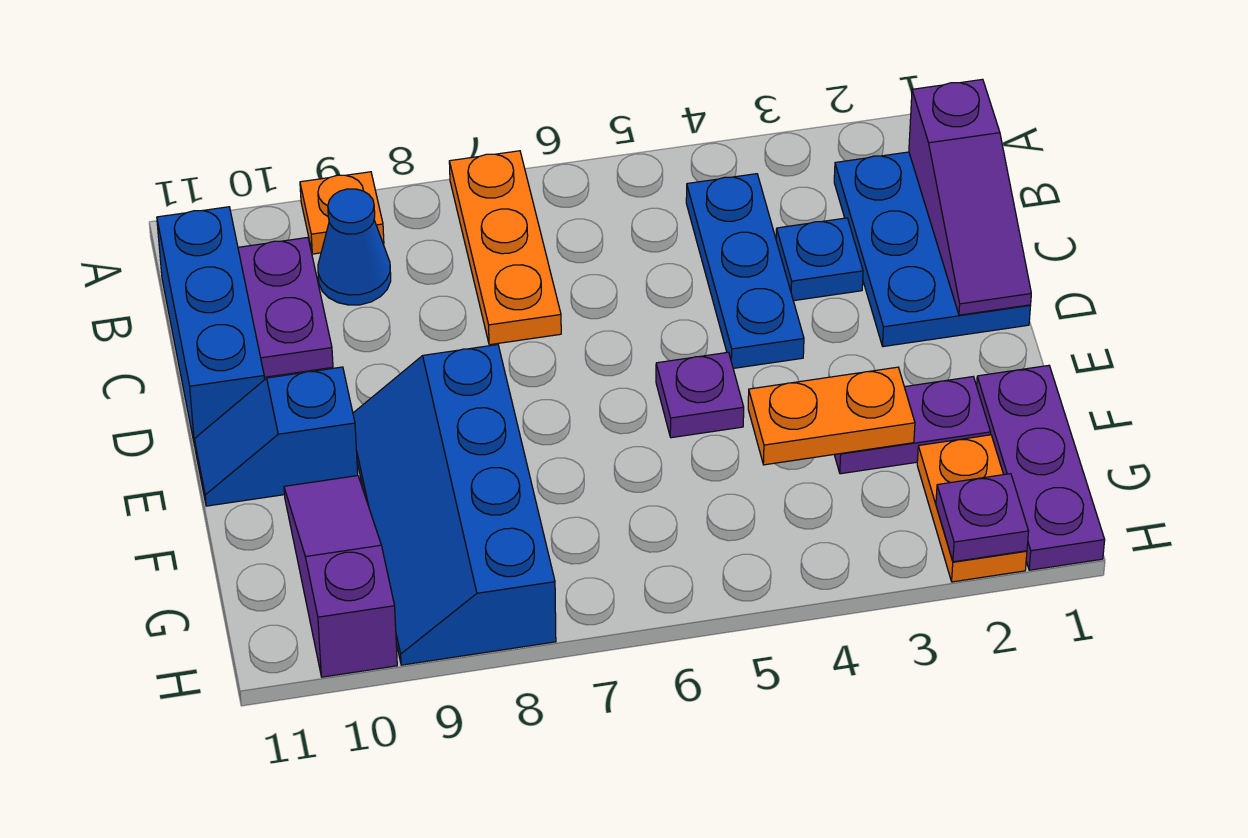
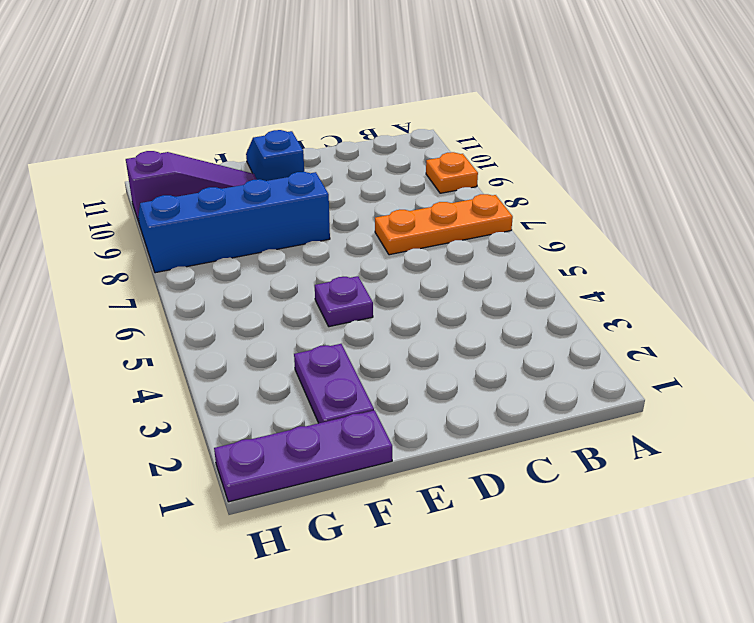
none -> blue plate B1:D2 level 1
none -> blue plate B4:D4 level 1
none -> blue cone B9 level 1

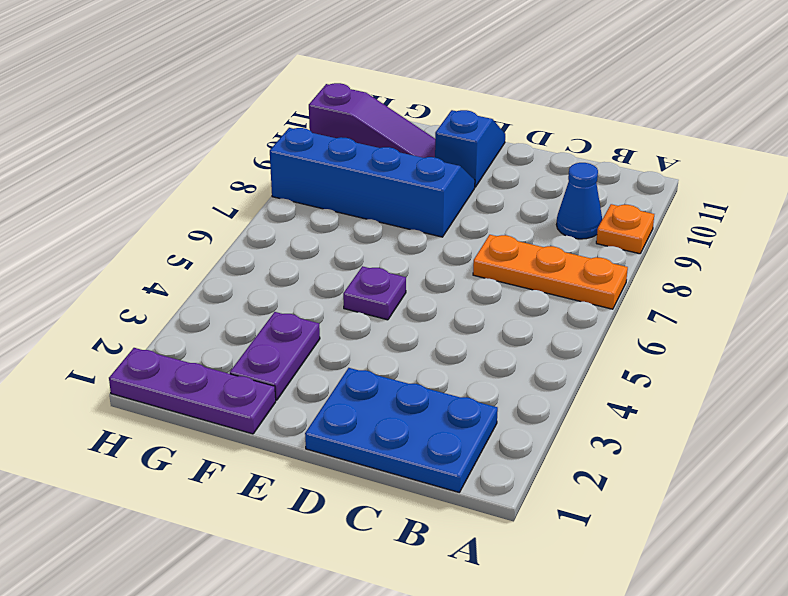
none -> blue plate B4:D4 level 1
none -> purple plate B10:C10 level 1
none -> blue brick B11:D11 level 1

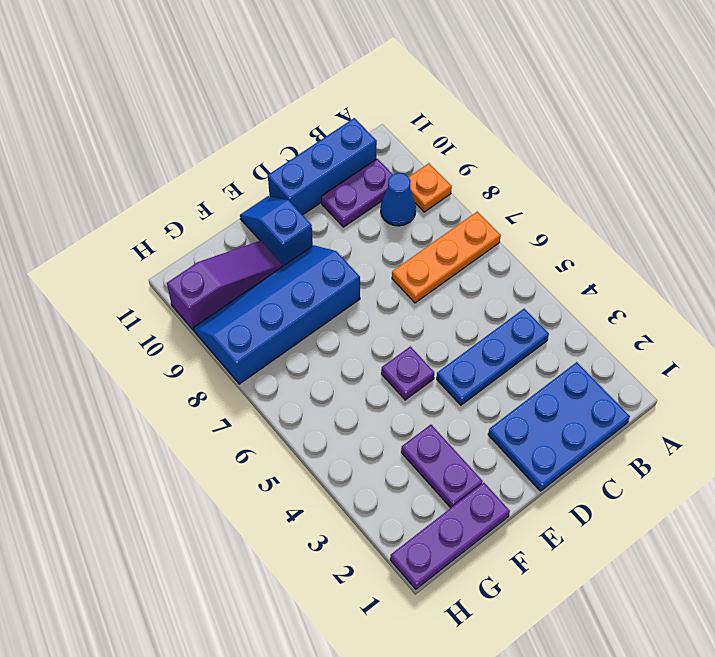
none -> blue plate C3 level 1
none -> orange plate G2:H2 level 1
none -> purple slope B1:D1 level 2 top B

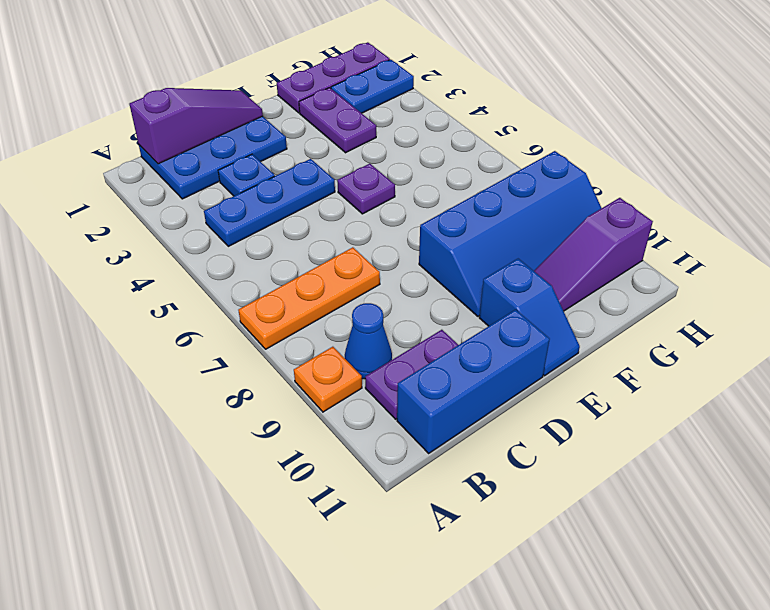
blue plate G2:H2 level 1 -> orange plate G2:H2 level 1
none -> orange plate F3:F4 level 2
none -> purple plate H2 level 2

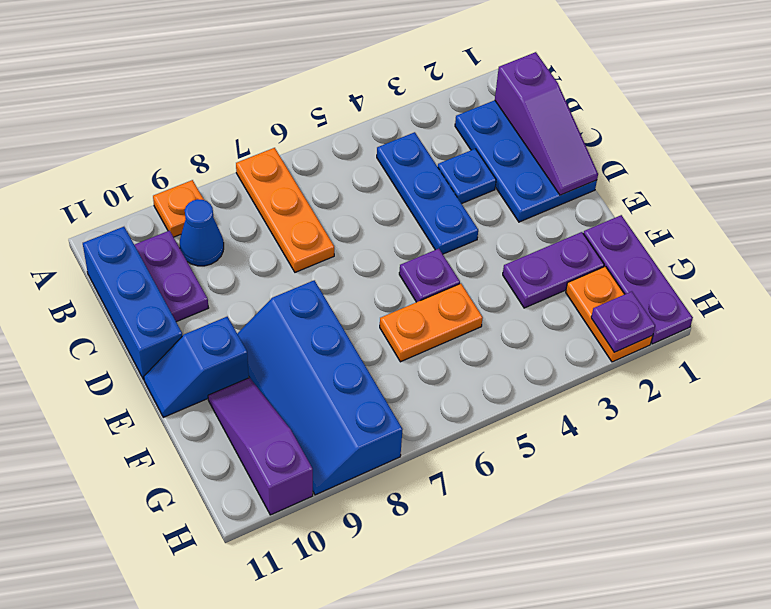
orange plate F5:F6 level 1 -> orange plate F3:F4 level 2

